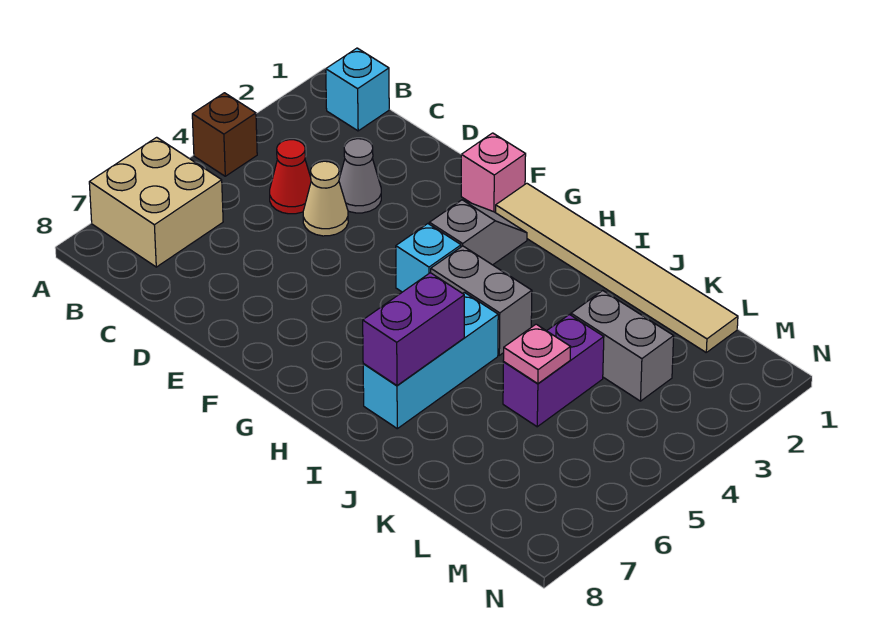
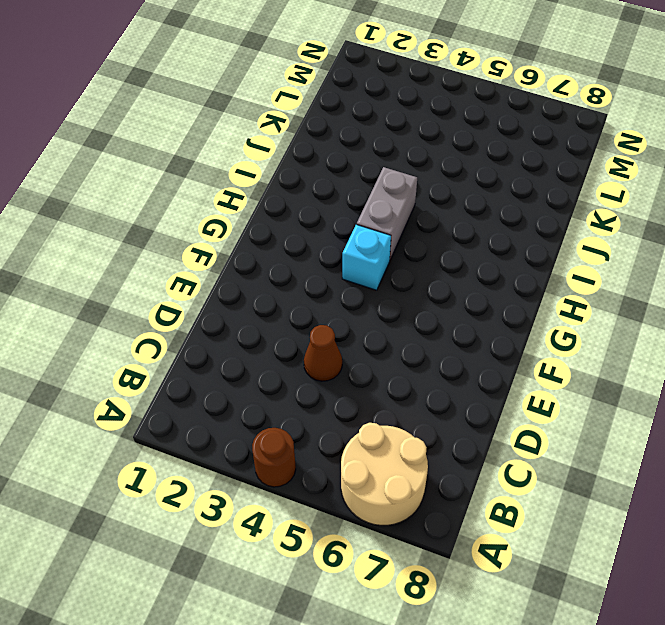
brown round brick A4 level 1 -> brown brick A4 level 1
tan round brick A6:B7 level 1 -> tan brick A6:B7 level 1
brown cone D4 level 1 -> tan cone D4 level 1
none -> cyan brick B1 level 1
none -> red cone C4 level 1
none -> grey cone D3 level 1

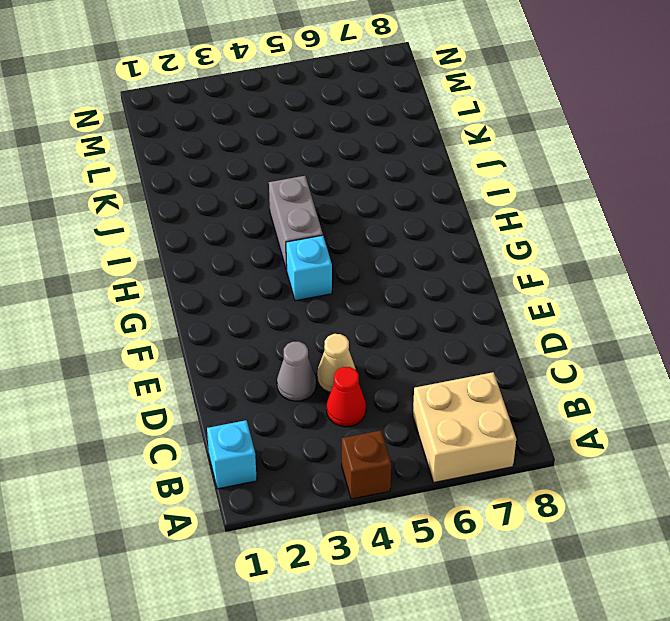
none -> pink brick F1 level 1
none -> tan tile G1:L1 level 1
none -> grey slope G2:G3 level 1 top 3

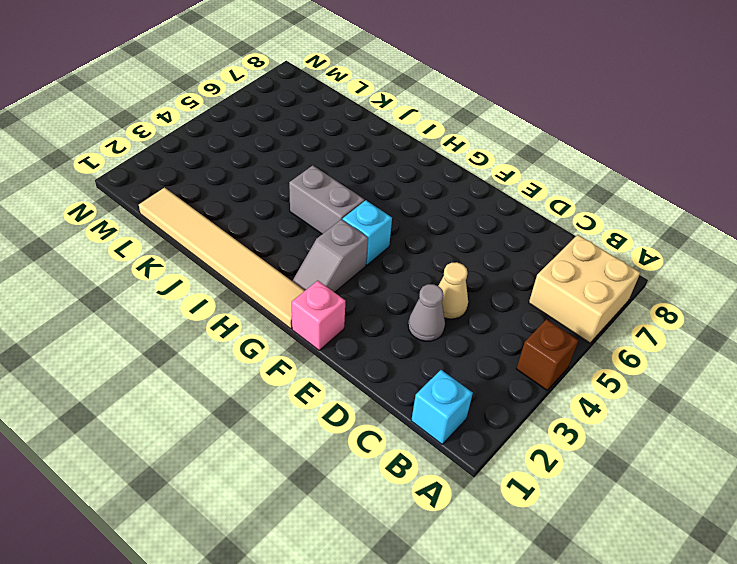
none -> red cone C4 level 1
none -> cyan brick I5:I7 level 1
none -> grey brick K3:L3 level 1

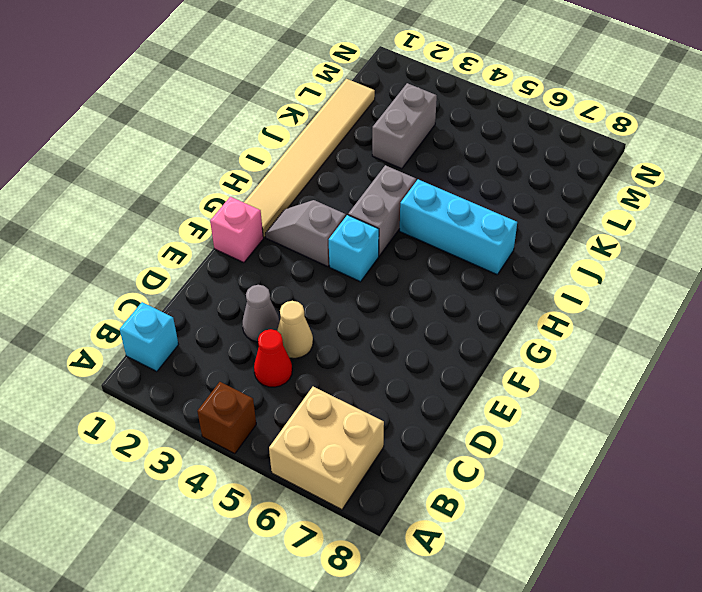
none -> purple brick K4:K5 level 1
none -> purple brick I6:I7 level 2
none -> pink plate K5 level 2

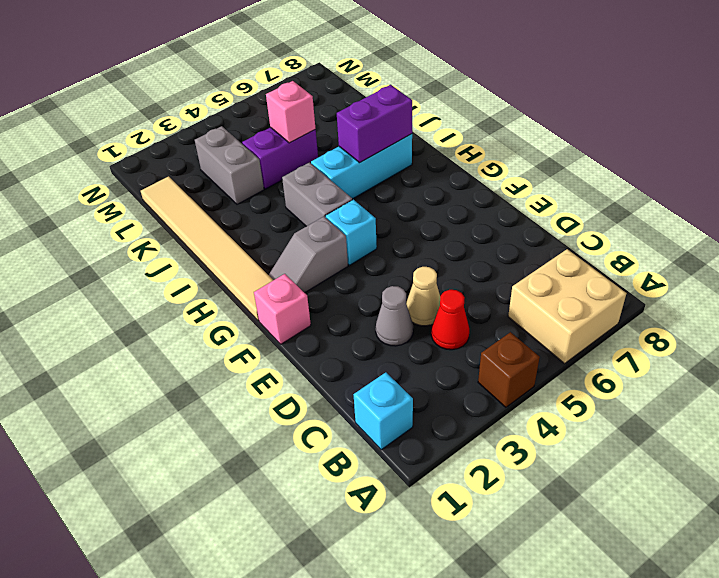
pink brick K5 level 2 -> pink plate K5 level 2

